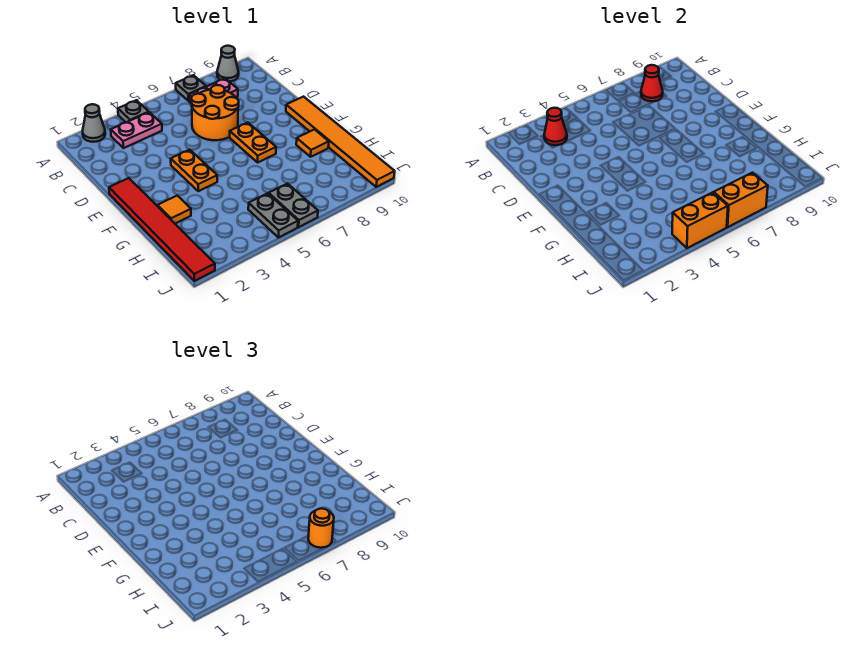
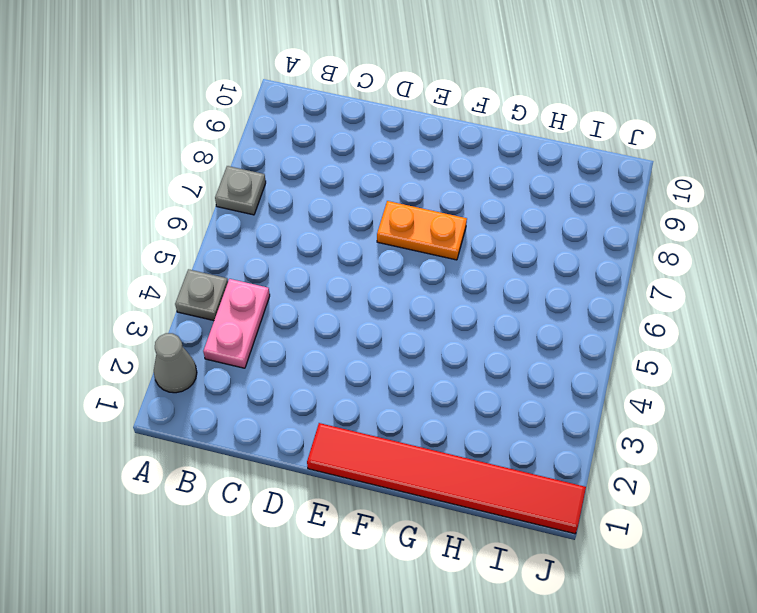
none -> grey cone A9 level 1
none -> pink plate B7:B8 level 1
none -> orange round brick C6:D7 level 1

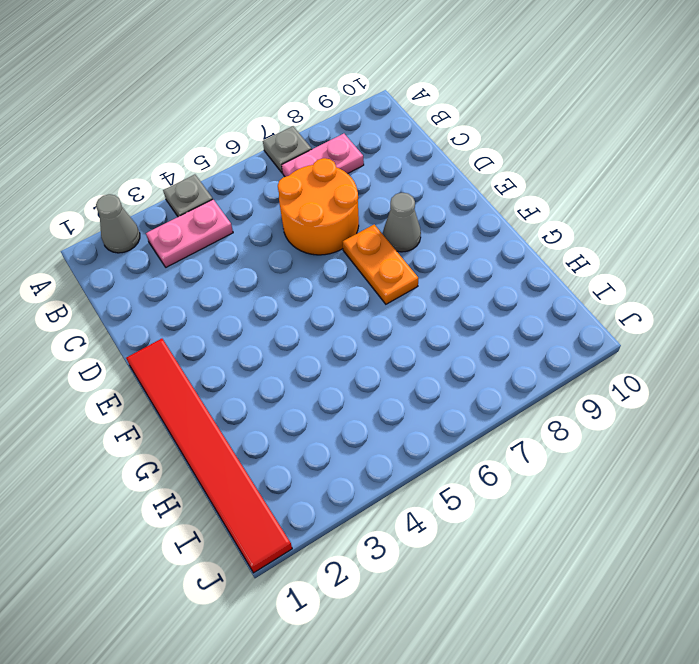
grey cone E8 level 1 -> grey cone A9 level 1
none -> orange plate E4:F4 level 1
none -> orange tile E10:J10 level 1
none -> orange tile G2 level 1

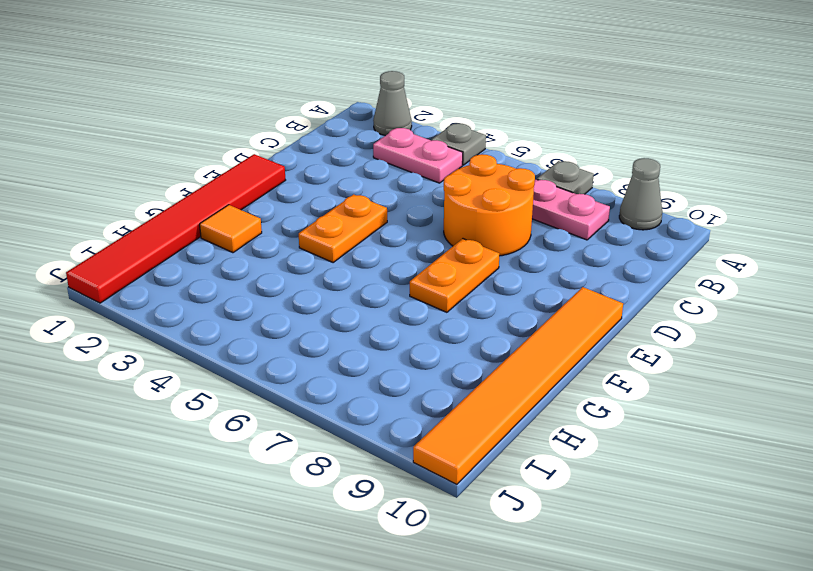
none -> orange tile G9 level 1
none -> grey plate I5:J5 level 1
none -> grey plate I6:J6 level 1

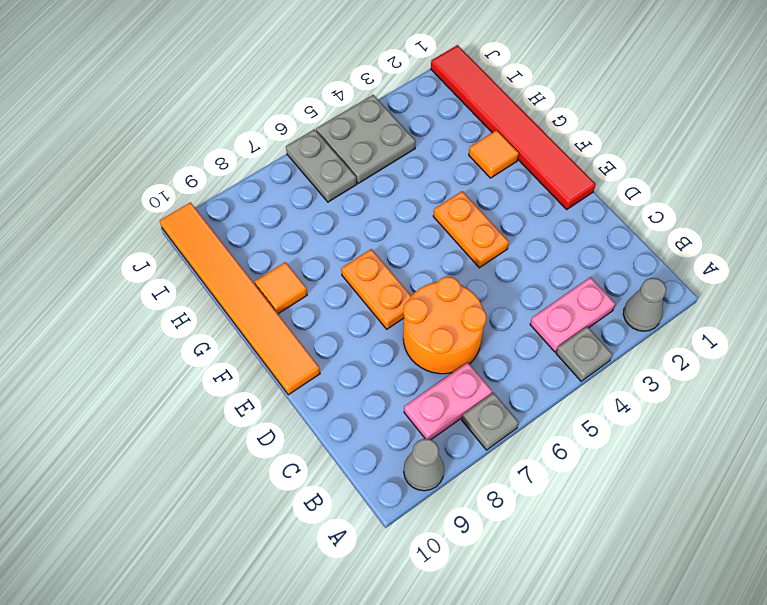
grey plate I4:J5 level 1 -> grey plate I5:J5 level 1
none -> red cone B3 level 2
none -> red cone B8 level 2
none -> orange brick J4:J5 level 2

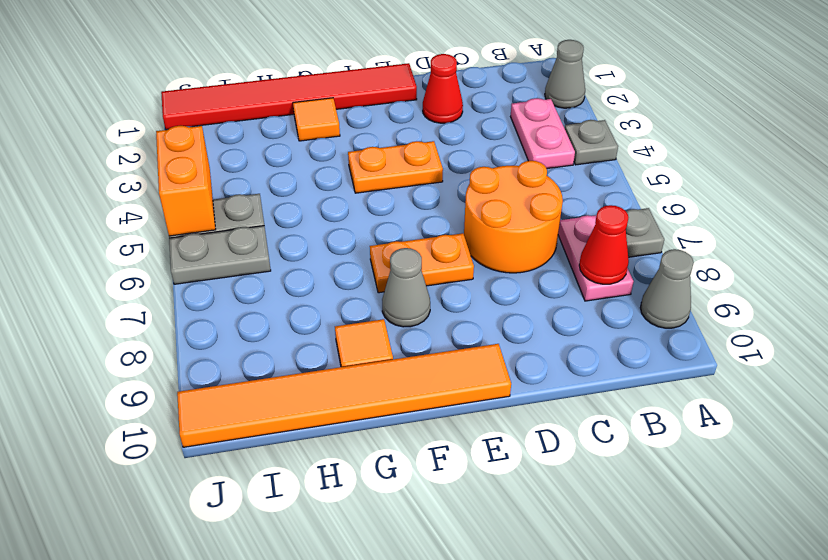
red cone D2 level 1 -> red cone B3 level 2
grey cone F8 level 1 -> none
none -> orange brick J6:J7 level 2
none -> orange round brick J7 level 3

